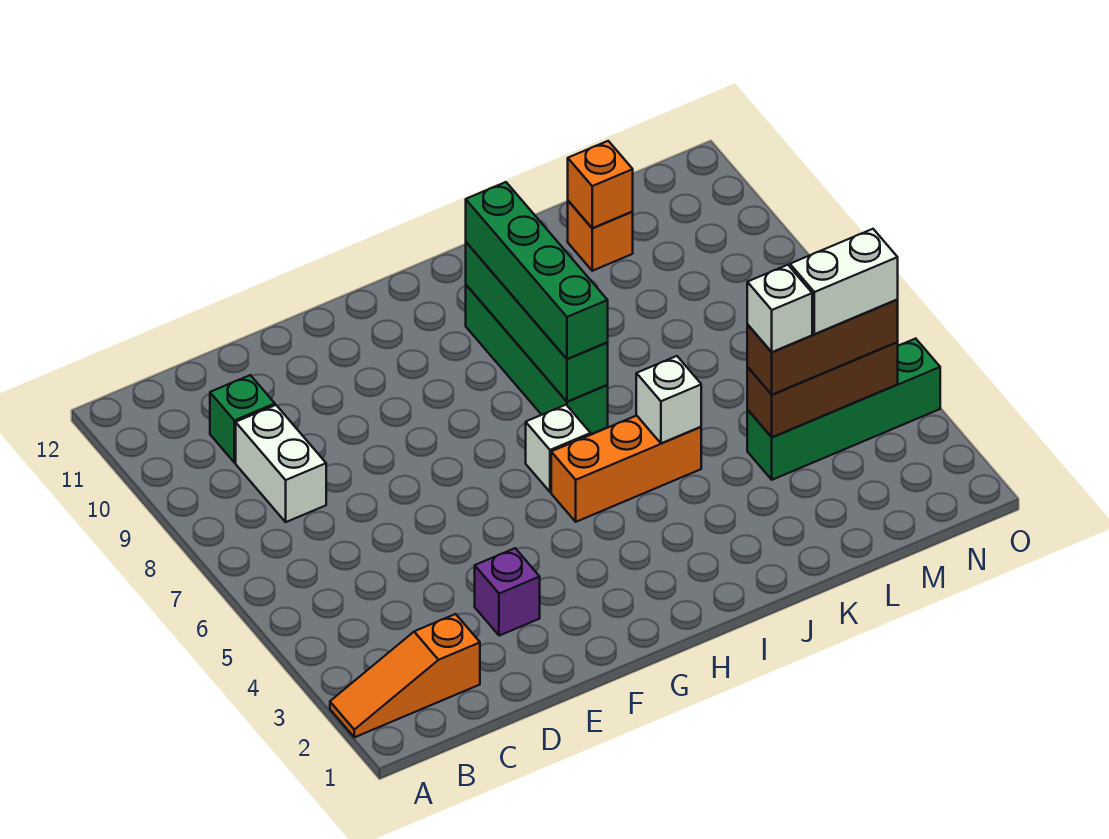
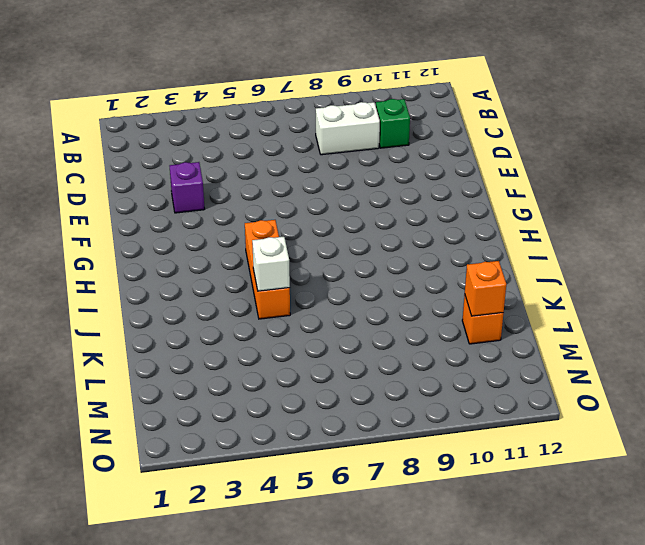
none -> orange slope A2:C2 level 1 top C
none -> white brick H6 level 1
none -> green brick I7:I10 level 1

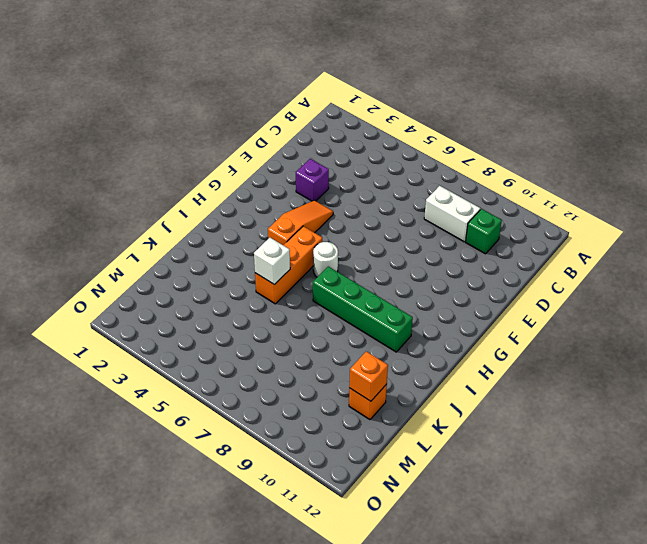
orange slope F4:H4 level 1 top H -> orange slope A2:C2 level 1 top C
white round brick H6 level 1 -> white brick H6 level 1
none -> green brick L4:O4 level 1
none -> green brick I7:I10 level 2
none -> brown brick L4:N4 level 2

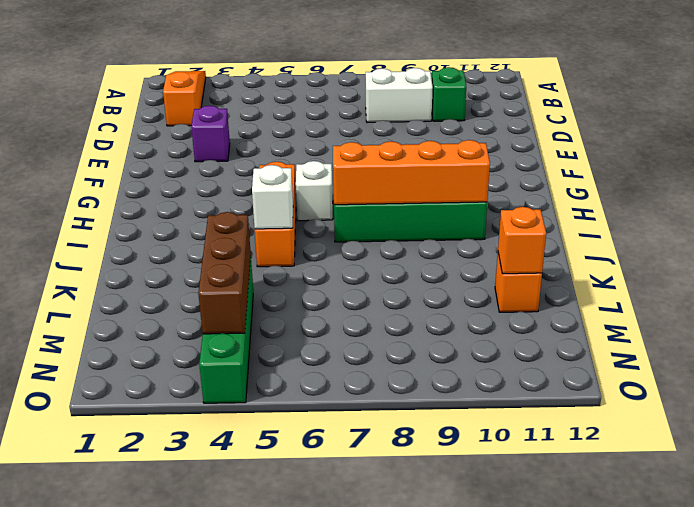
orange brick I7:I10 level 2 -> green brick I7:I10 level 2
none -> green brick I7:I10 level 3
none -> brown brick L4:N4 level 3
none -> white brick L4 level 4

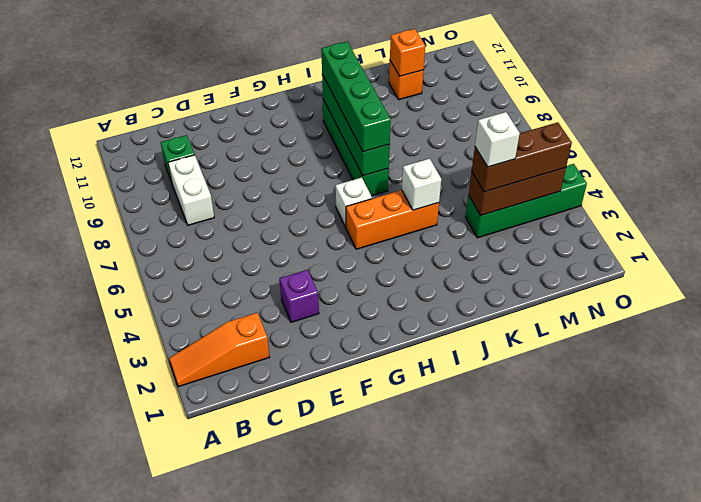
none -> white brick M4:N4 level 4

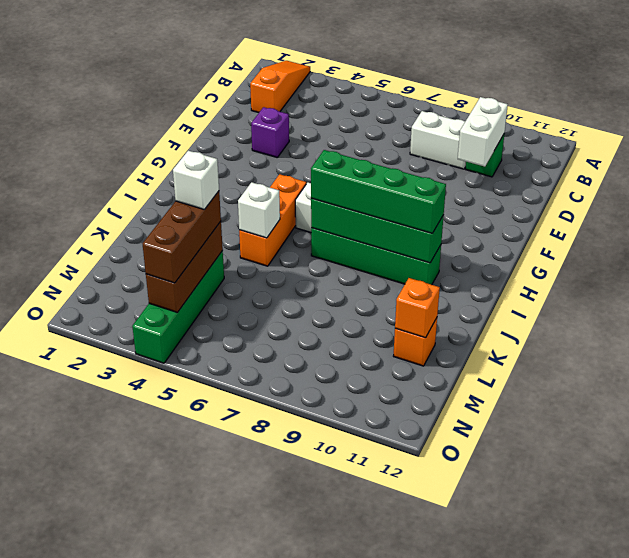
white brick C10:D10 level 2 -> white brick M4:N4 level 4

